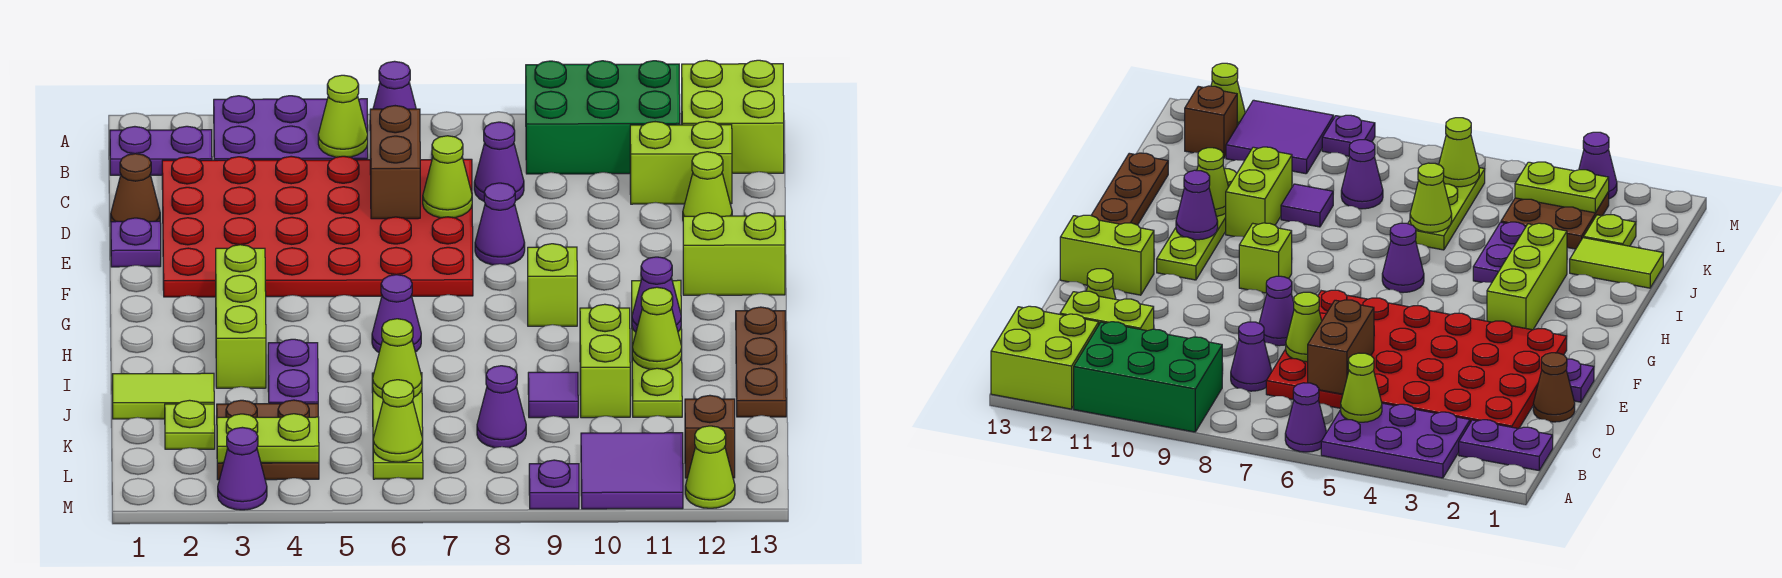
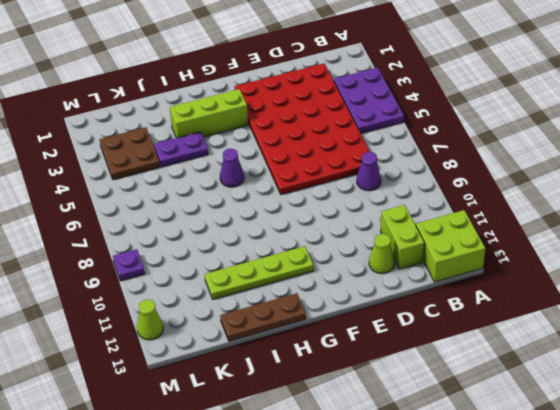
none -> purple cone A6 level 1
none -> green brick A9:B11 level 1
none -> purple plate B1:B2 level 1
none -> brown cone D1 level 1

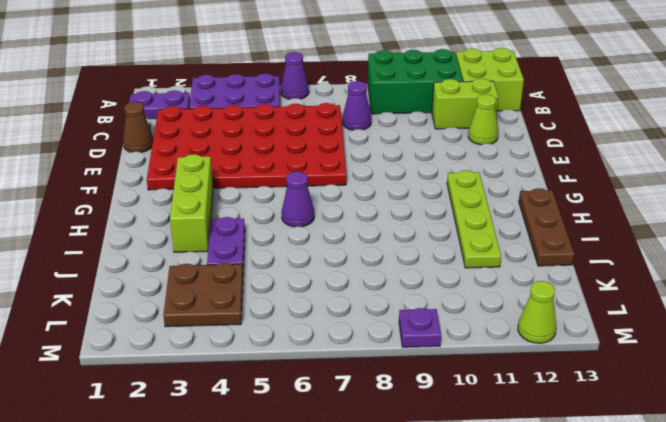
none -> purple plate E1 level 1
none -> purple cone E8 level 1
none -> lime brick F12:F13 level 1
none -> lime brick G9 level 1

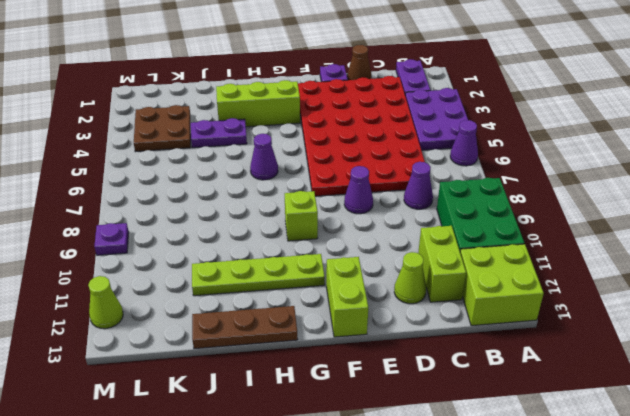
none -> lime brick I10:J10 level 1
none -> lime tile J1:J2 level 1
none -> lime plate J6:L6 level 1
none -> purple tile J9 level 1

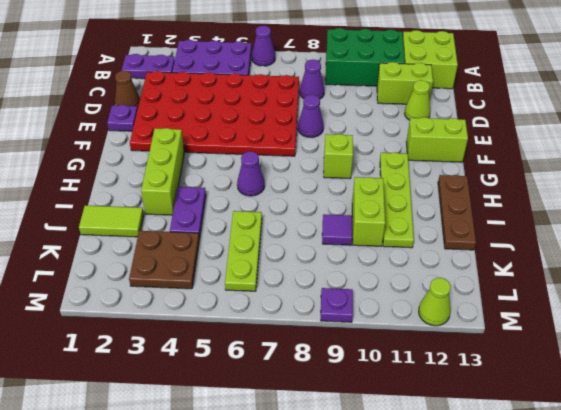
none -> lime plate K2 level 1
none -> purple cone K8 level 1
none -> purple tile L10:M11 level 1
none -> brown brick L12 level 1

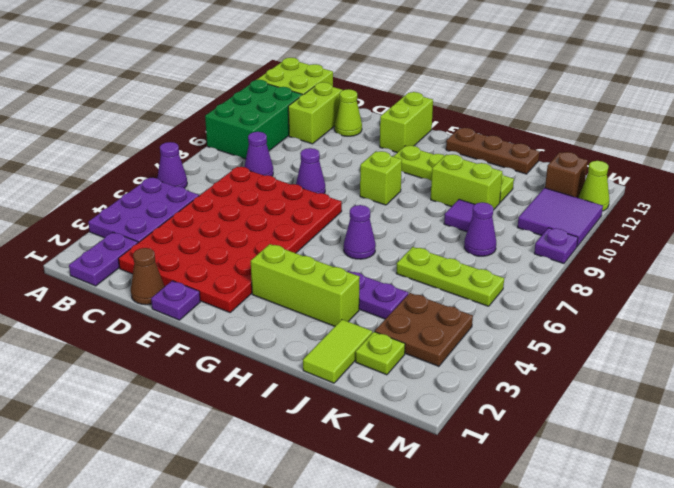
none -> purple cone M3 level 1
none -> lime cone B5 level 2
none -> brown brick C6:D6 level 2
none -> lime cone D7 level 2

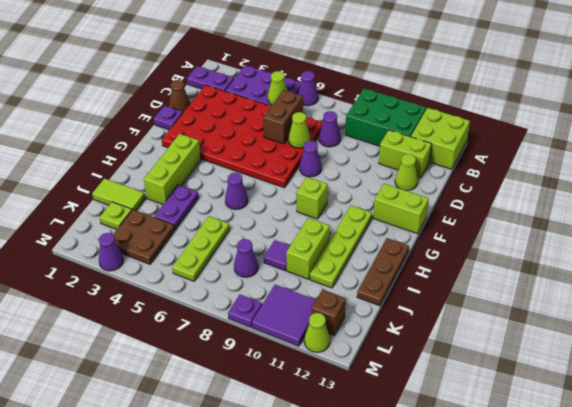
none -> purple cone H11 level 2
none -> lime cone I11 level 2
none -> lime cone J6 level 2
none -> lime plate L3:L4 level 2

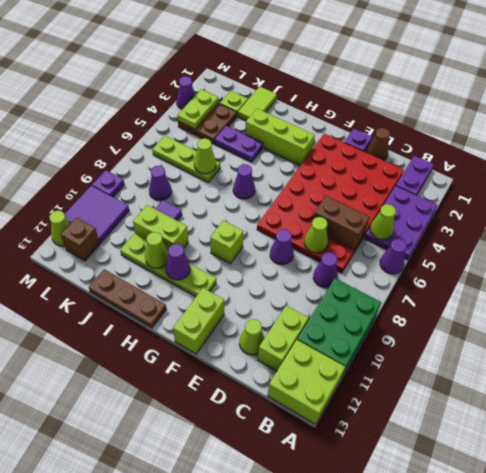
none -> lime cone L6 level 2

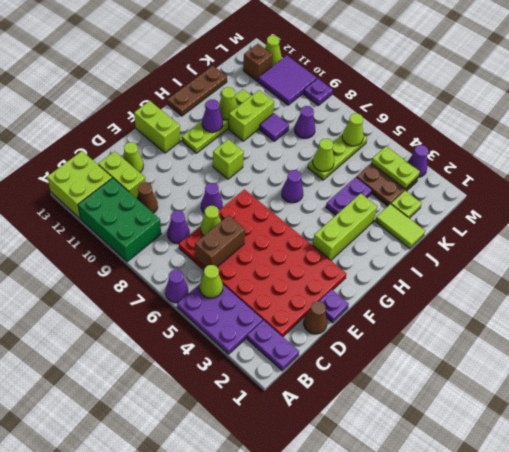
brown cone C10 level 1 -> none

